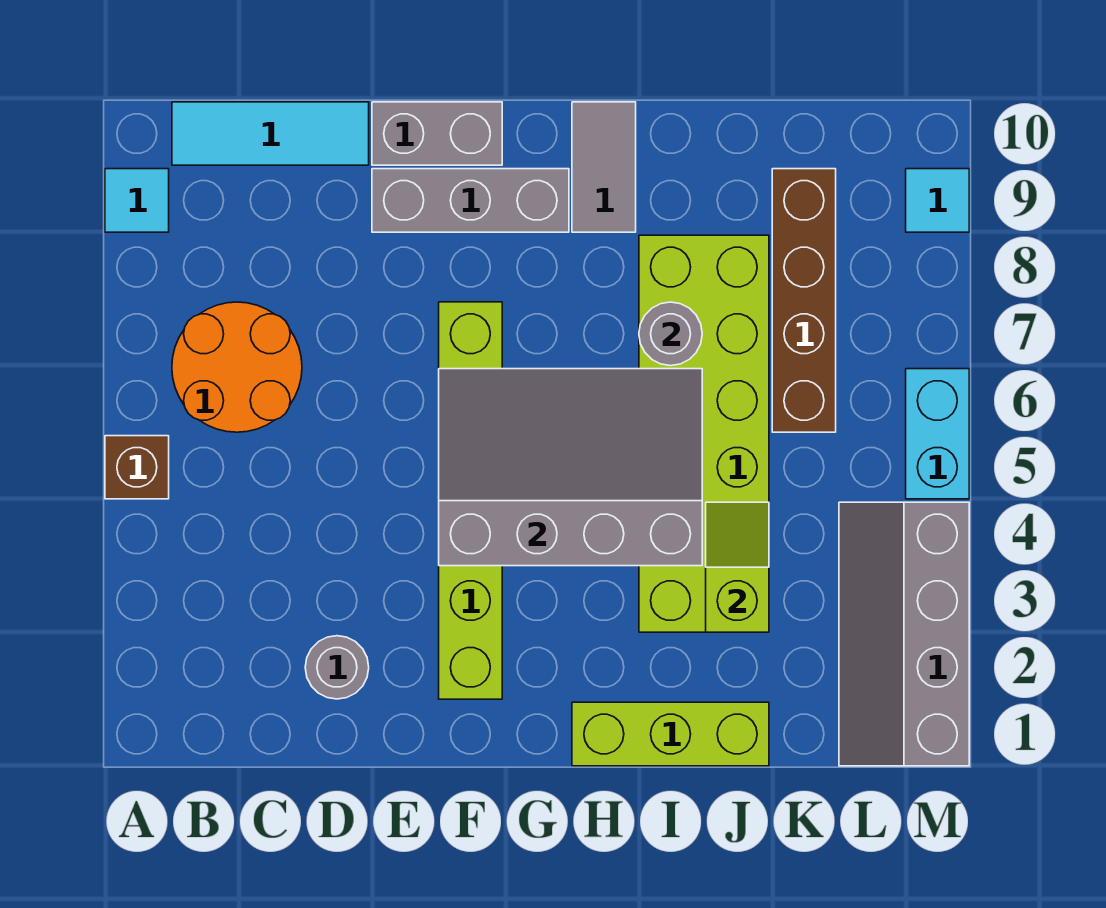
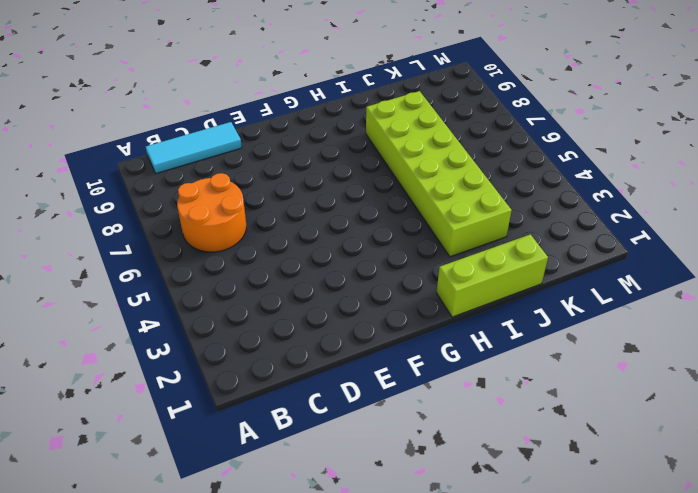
none -> brown brick A5 level 1
none -> cyan tile A9 level 1
none -> grey round brick D2 level 1

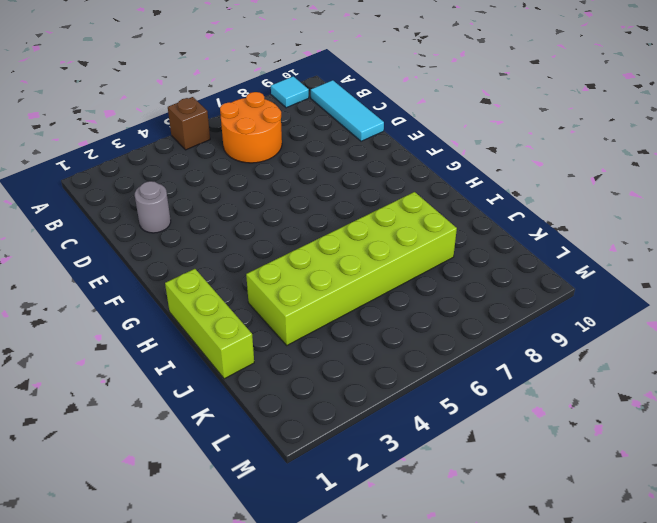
none -> grey brick E9:G9 level 1
none -> grey brick E10:F10 level 1
none -> lime brick F2:F7 level 1

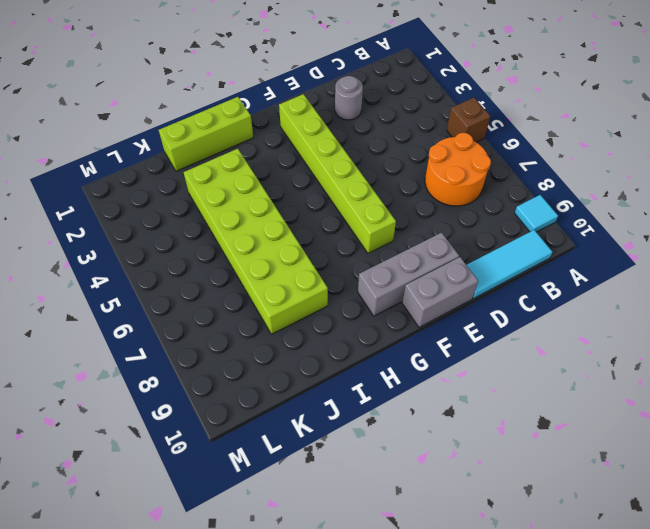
none -> grey tile H9:H10 level 1
none -> brown brick K6:K9 level 1
none -> grey slope L1:M4 level 1 top M

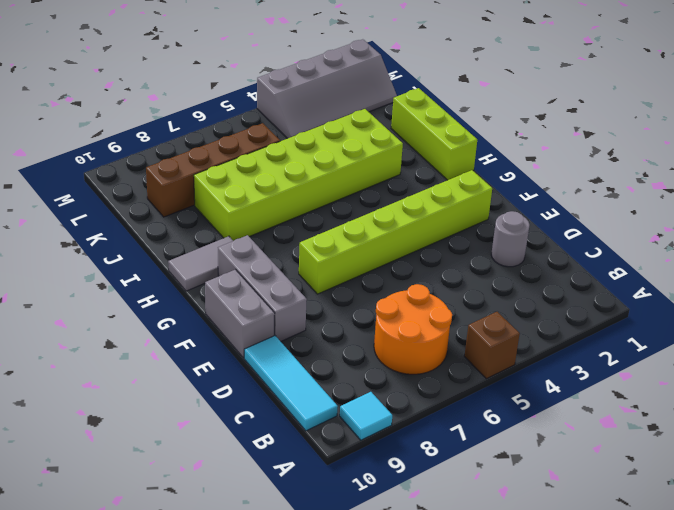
none -> cyan brick M5:M6 level 1
none -> cyan tile M9 level 1
none -> grey slope F4:I6 level 2 top 4

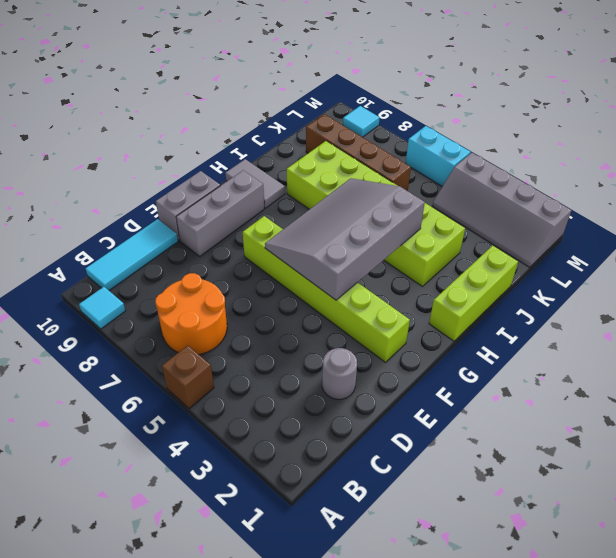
none -> grey round brick I7 level 2
none -> lime slope J3:J4 level 2 top 3

